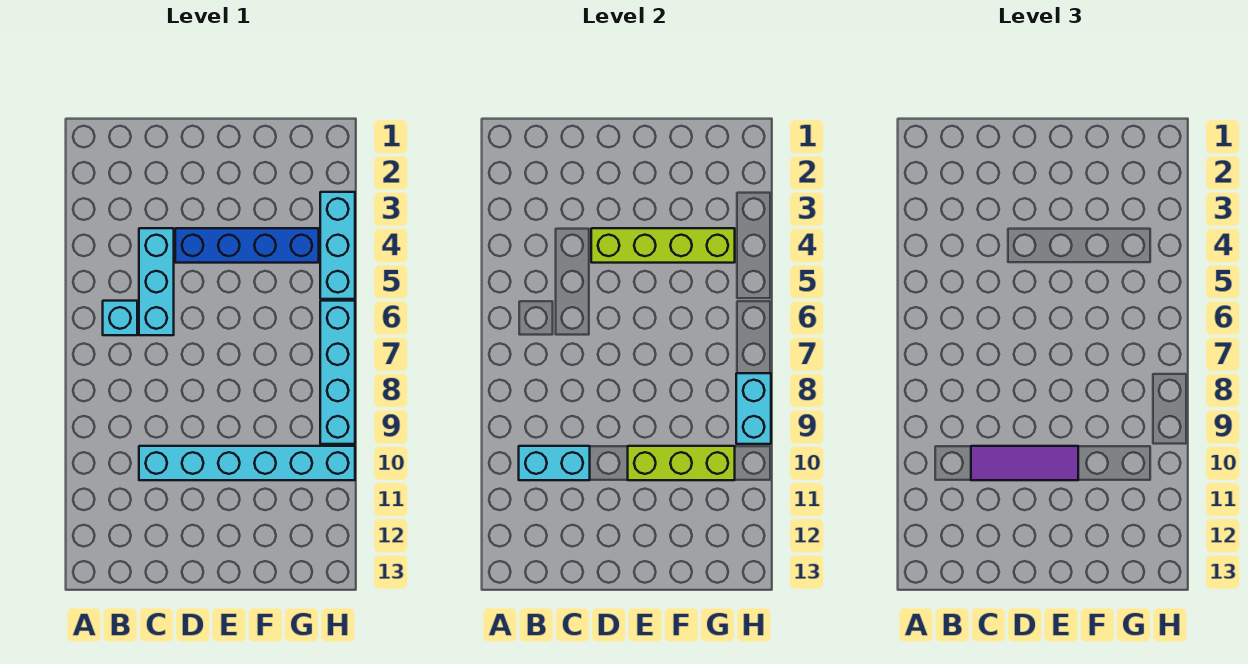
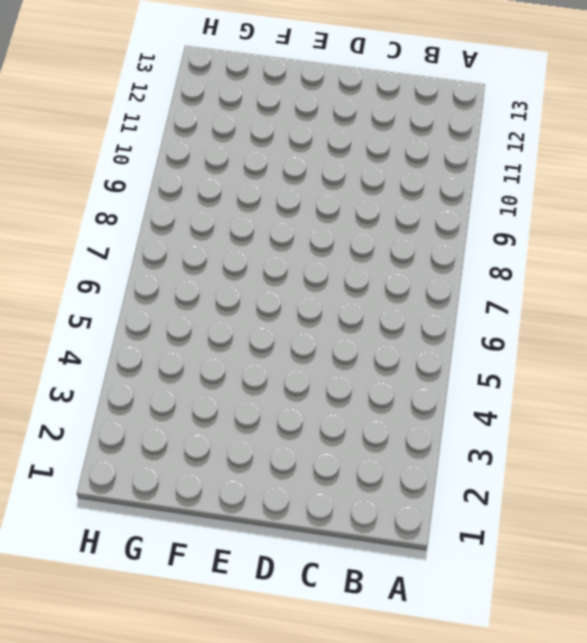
none -> cyan brick B6 level 1
none -> cyan brick C4:C6 level 1

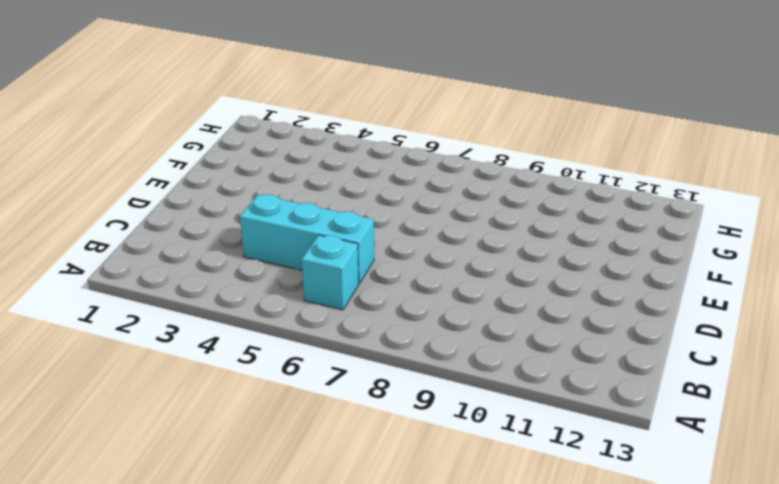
none -> cyan brick C10:H10 level 1
none -> blue brick D4:G4 level 1

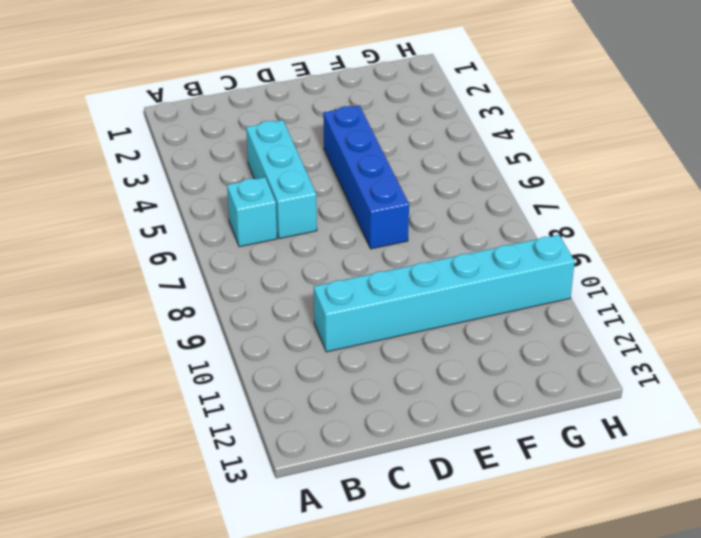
blue brick E4:E7 level 1 -> blue brick D4:G4 level 1
none -> cyan brick H3:H5 level 1
none -> cyan brick H6:H9 level 1

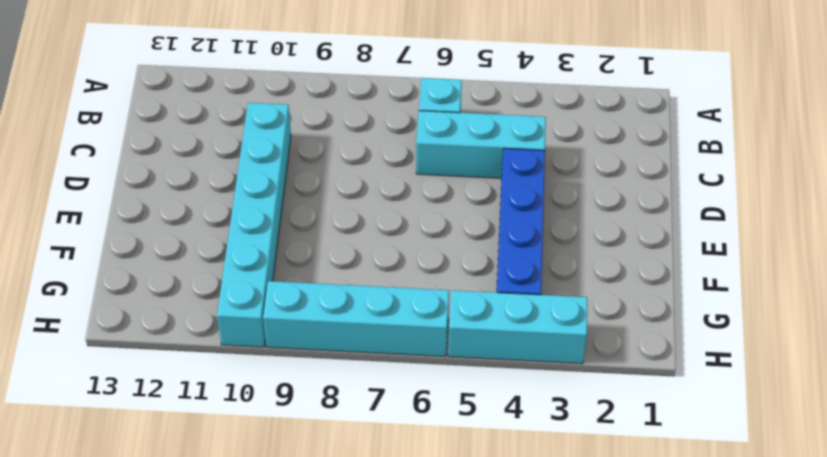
none -> cyan brick B10:C10 level 2
none -> lime brick D4:G4 level 2

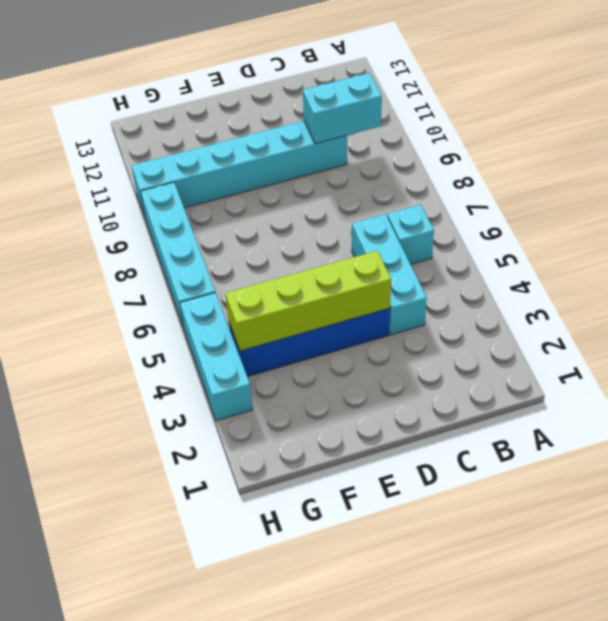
none -> lime brick E10:G10 level 2
none -> cyan brick H8:H9 level 2

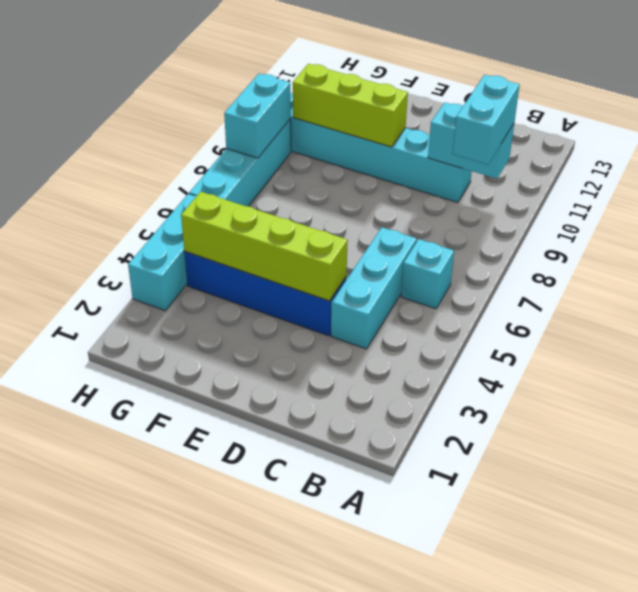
cyan brick B9:B10 level 3 -> none
none -> purple tile C10:E10 level 3

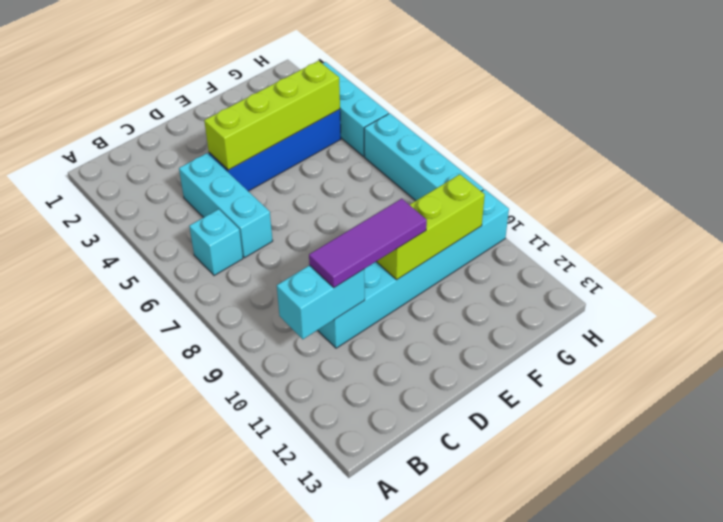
none -> cyan brick H8:H9 level 2

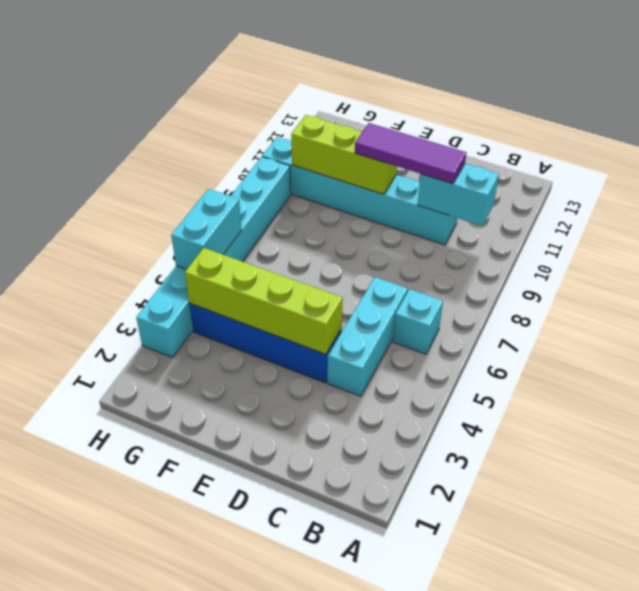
cyan brick H5:H6 level 2 -> cyan brick H8:H9 level 2

